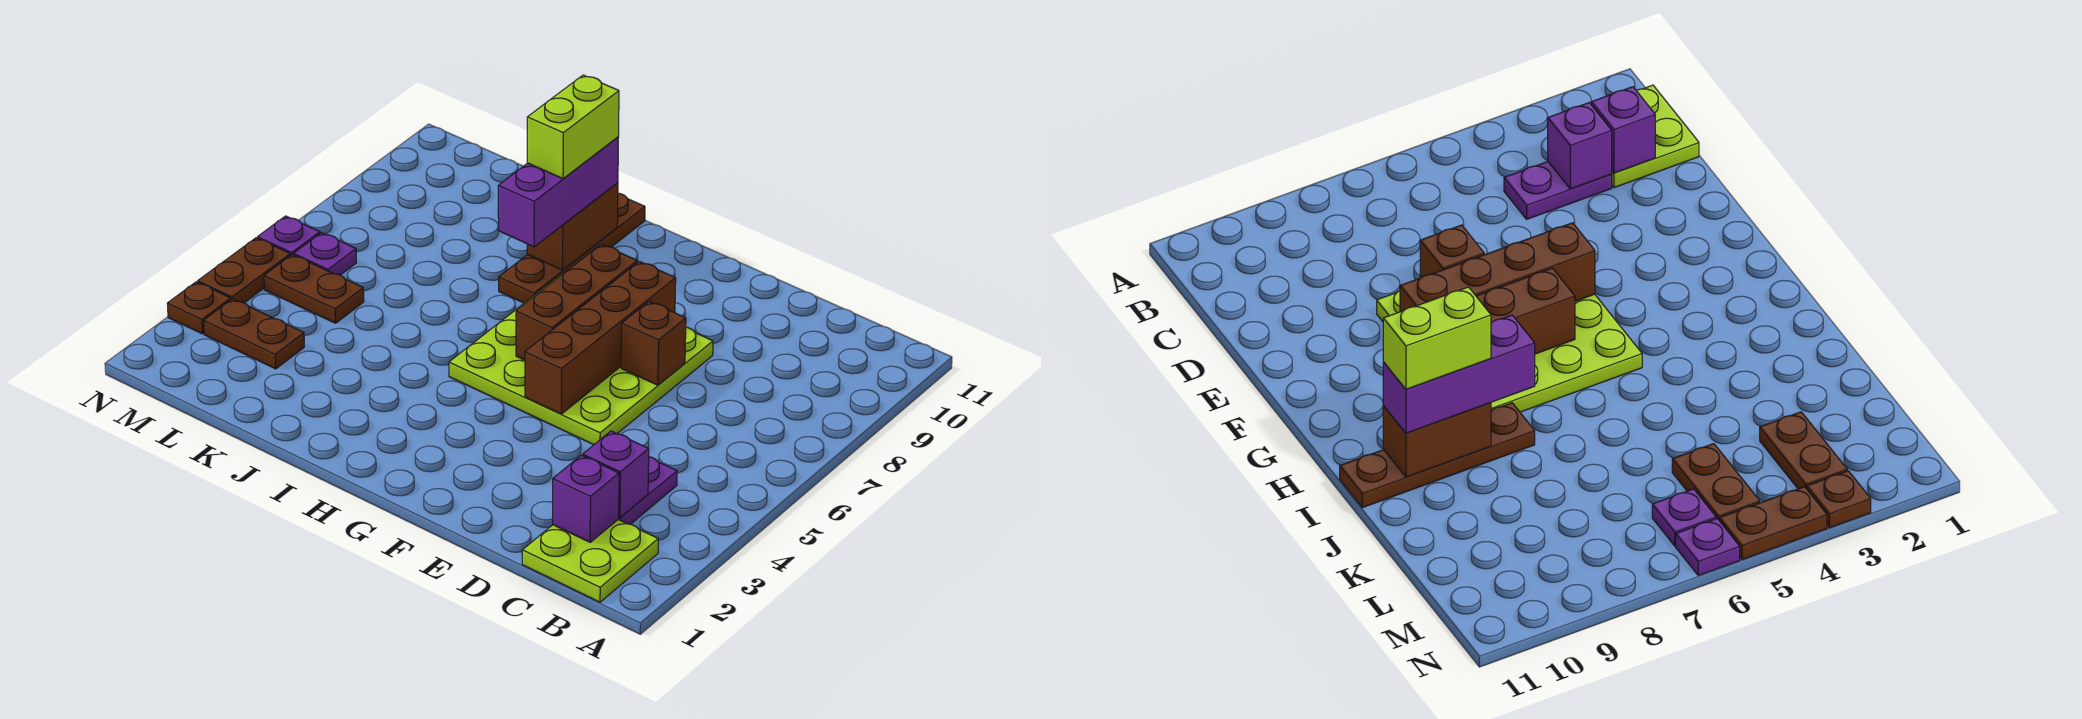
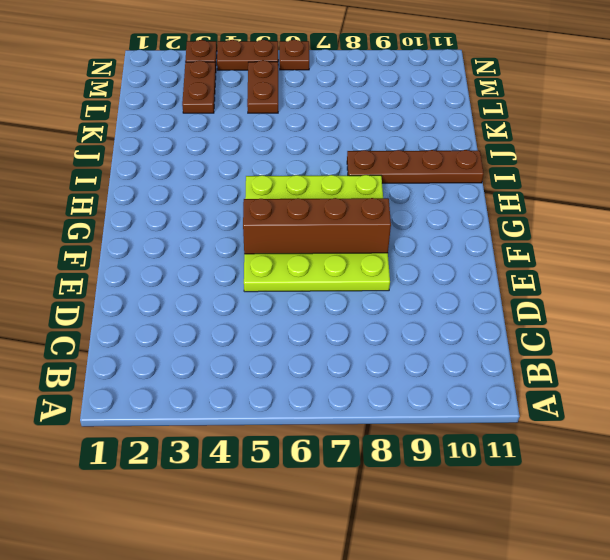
brown plate N6 level 1 -> purple plate N6 level 1
none -> lime plate B1:C2 level 1
none -> purple plate C3:C4 level 1
none -> purple plate M6 level 1

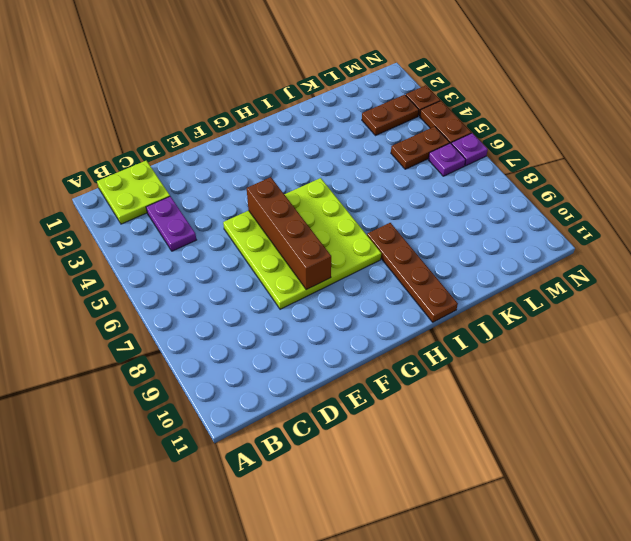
none -> purple brick C2 level 2
none -> purple brick C3 level 2
none -> brown brick E7 level 2

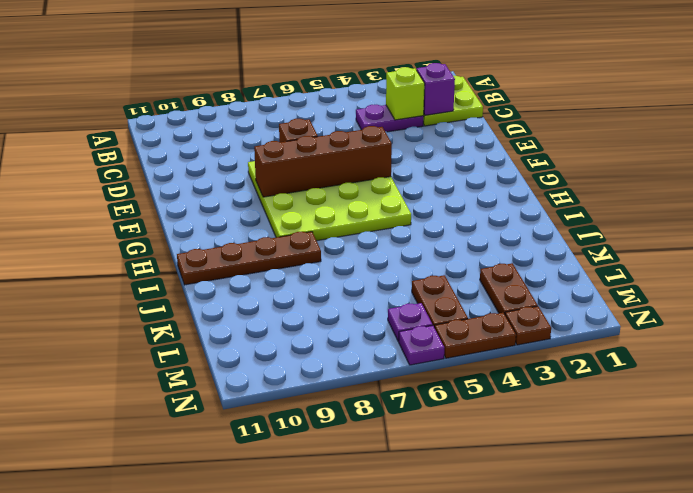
lime brick C3 level 2 -> purple brick C3 level 2
none -> brown brick G6:G8 level 2
none -> brown brick I9:I10 level 2
none -> purple brick I8:I10 level 3

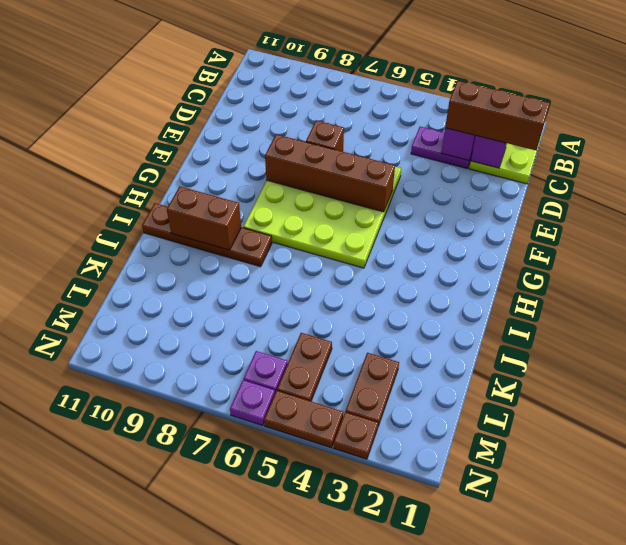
brown brick C1:C3 level 3 -> brown brick G6:G8 level 2
none -> purple brick I8:I10 level 3
none -> lime brick I9:I10 level 4

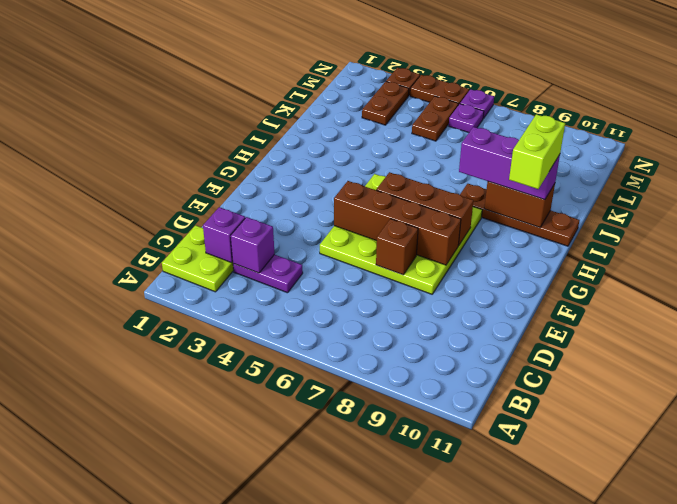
lime brick H10:I10 level 4 -> lime brick I9:I10 level 4

